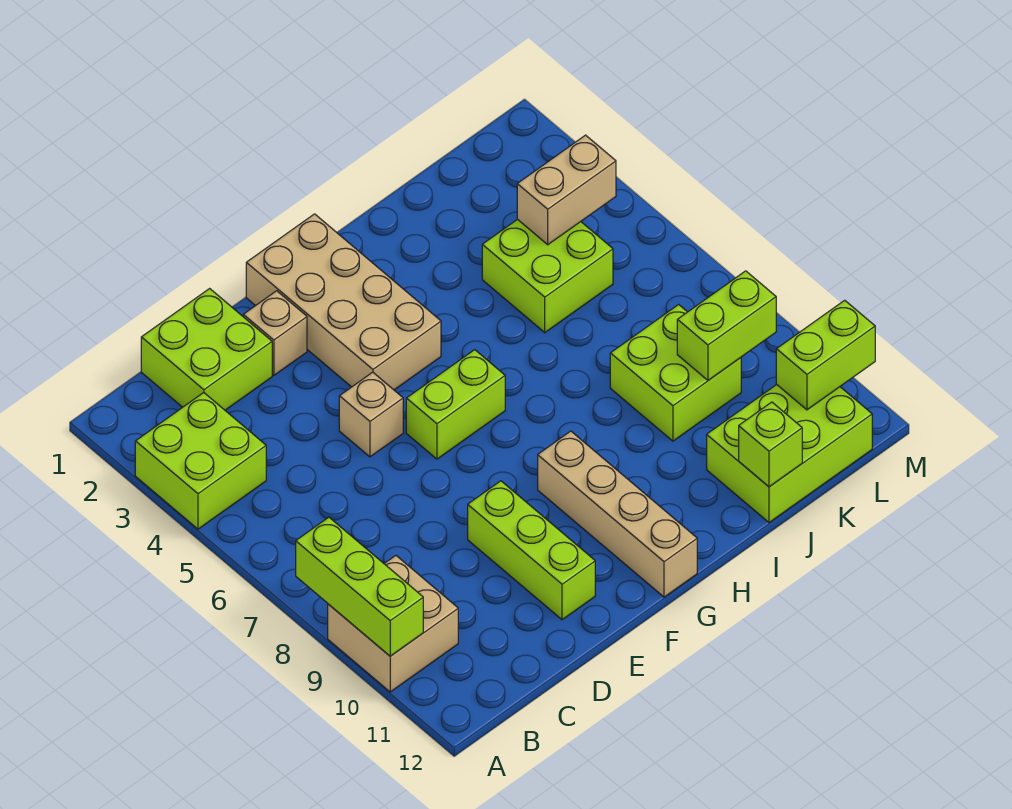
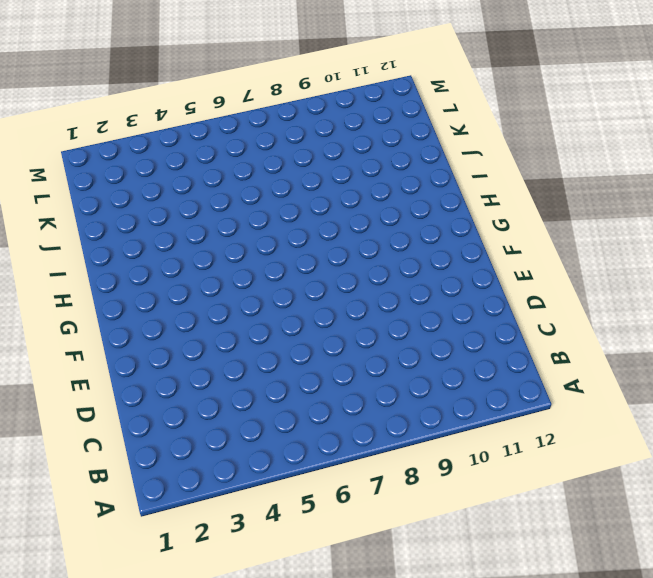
none -> lime brick A3:B4 level 1
none -> tan brick A9:B10 level 1
none -> lime brick C1:D2 level 1

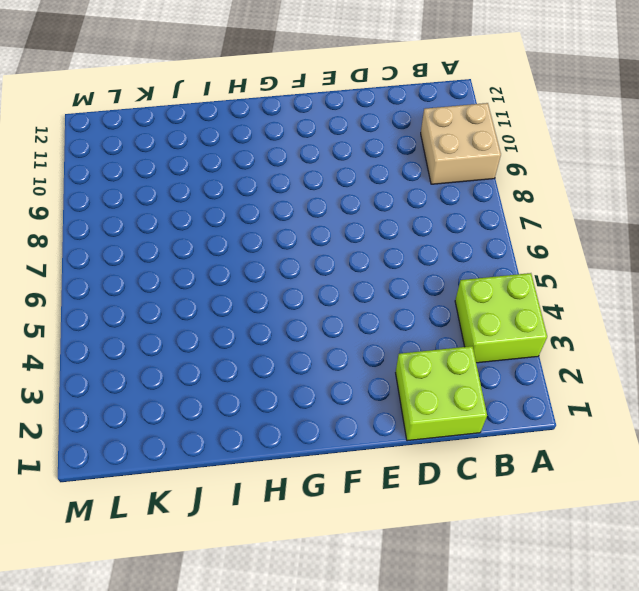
none -> tan brick E2 level 1
none -> tan brick E5 level 1
none -> lime brick E9:E11 level 1

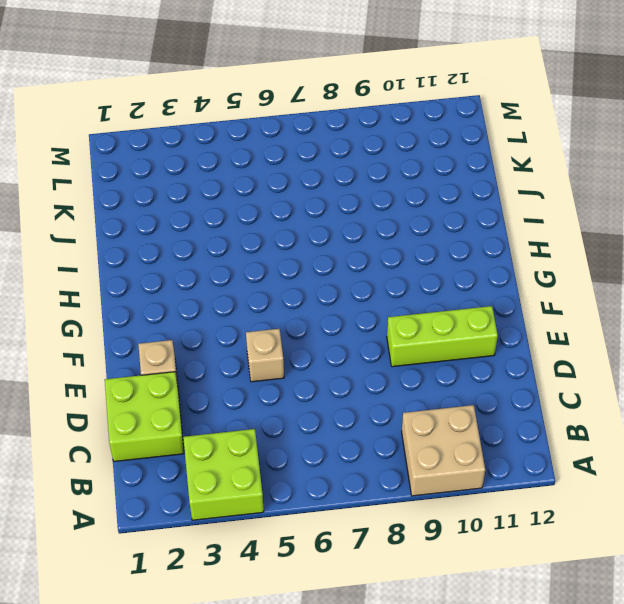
none -> tan brick F1:G4 level 1
none -> lime brick F6:G6 level 1
none -> tan brick G9:G12 level 1

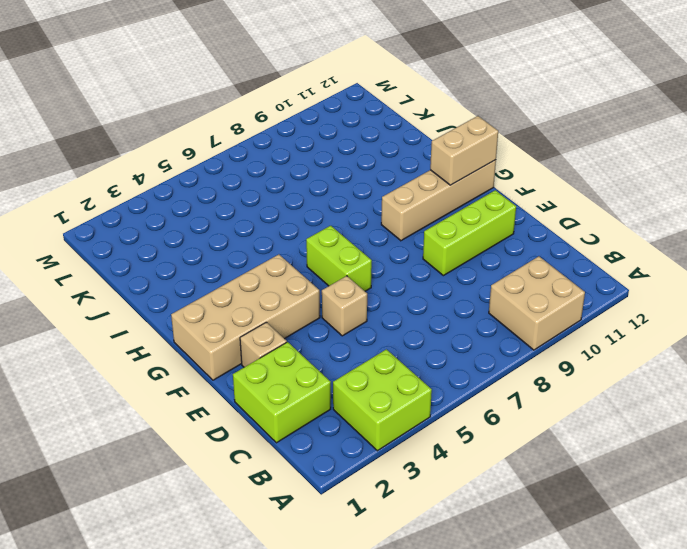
tan brick G11:G12 level 2 -> tan brick K4:L4 level 2
none -> lime brick J4:K5 level 1
none -> lime brick J8:K9 level 1
none -> lime brick J11:L12 level 1

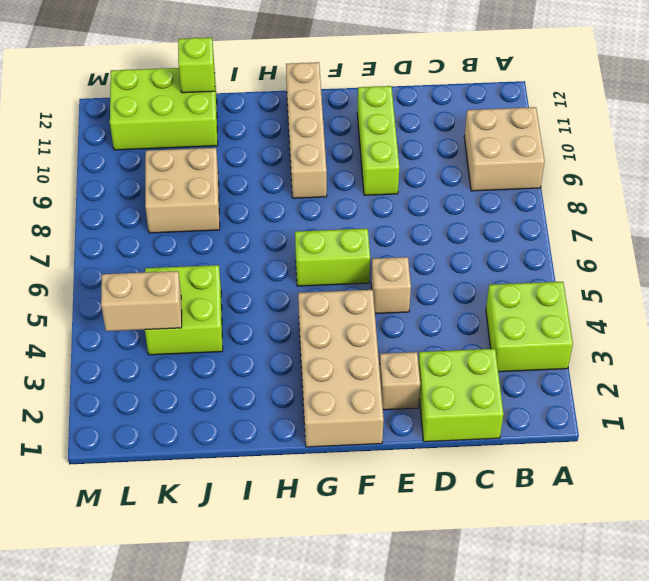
tan brick J8:K9 level 1 -> lime brick J8:K9 level 1
none -> lime brick A8:A10 level 2
none -> lime brick K9:L9 level 2
none -> lime brick L11:M11 level 2

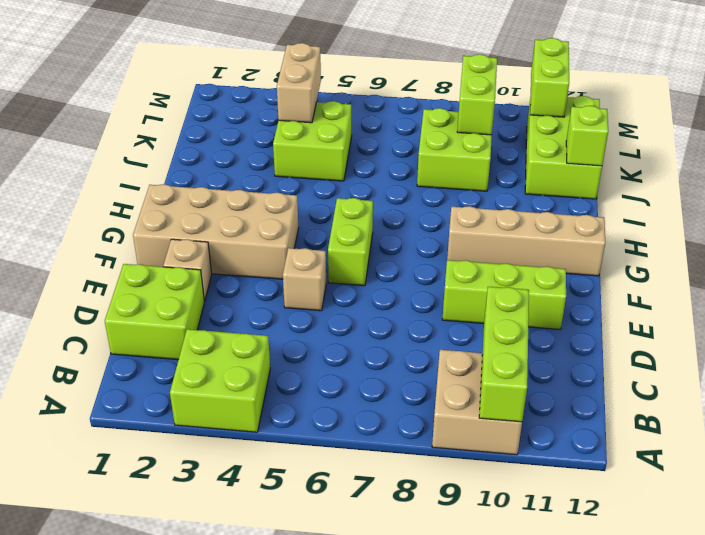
lime brick A10:C10 level 2 -> lime brick A8:A10 level 2

